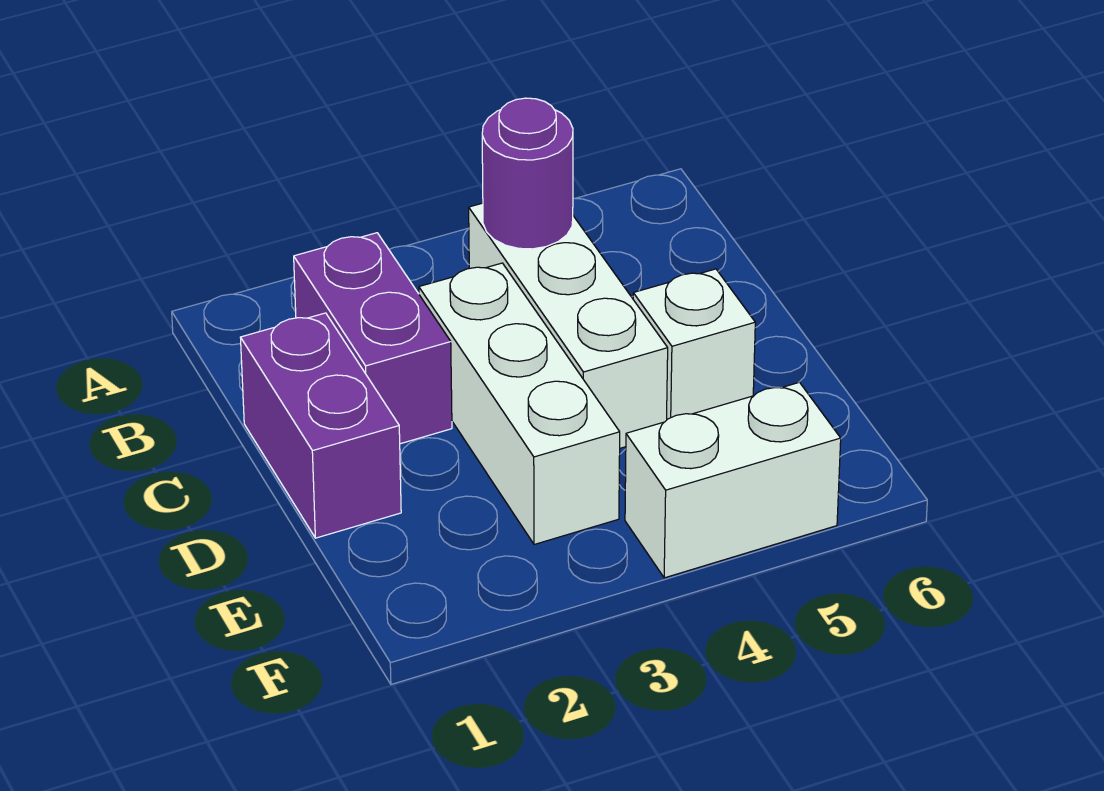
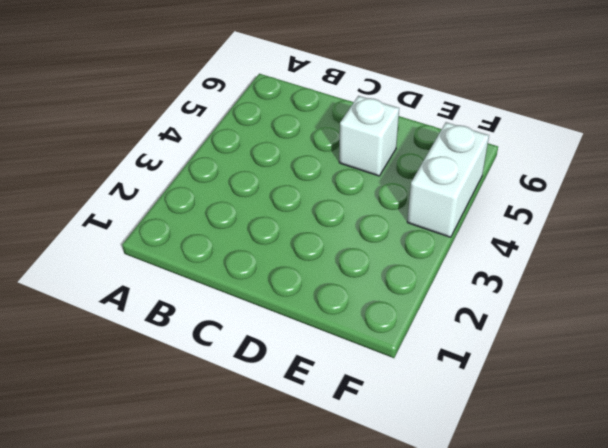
none -> purple brick B2:C2 level 1
none -> white brick B4:D4 level 1

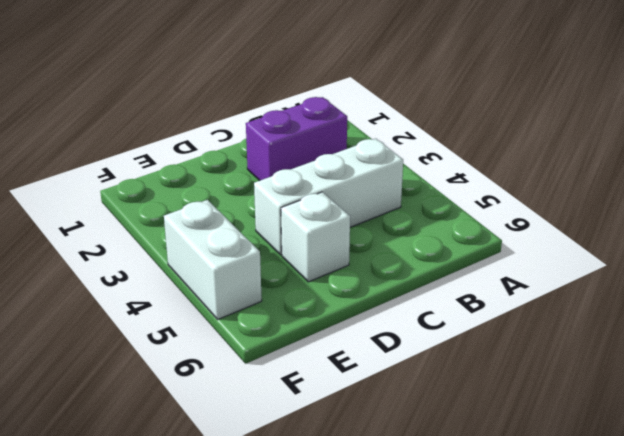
none -> purple brick C1:D1 level 1
none -> white brick C3:E3 level 1

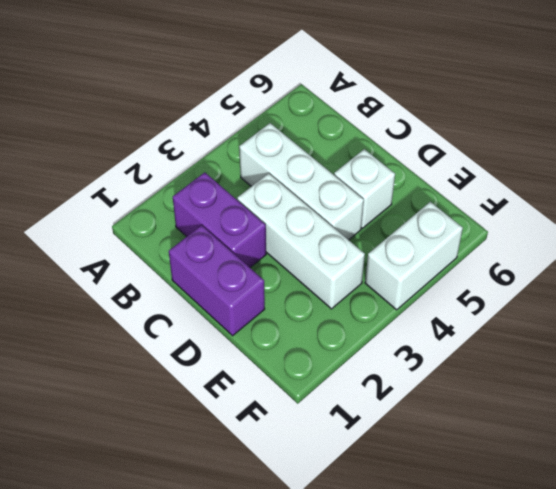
none -> purple round brick B4 level 2

